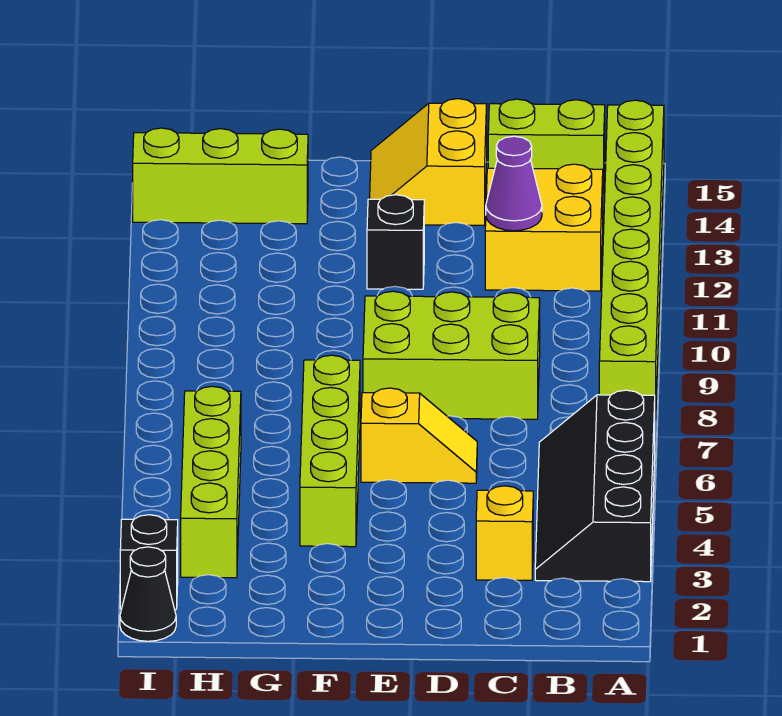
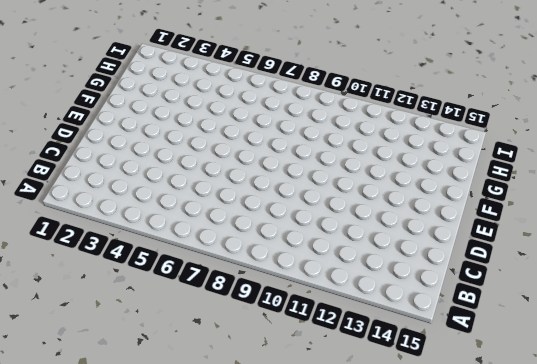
none -> black slope A3:B6 level 1 top A
none -> lime brick A8:A15 level 1
none -> yellow brick B12:C13 level 1

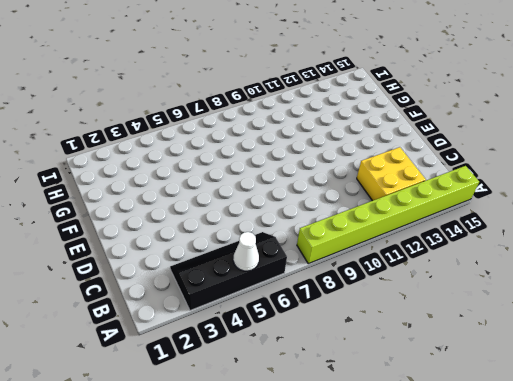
white cone A5 level 2 -> none
none -> lime brick B15:C15 level 1
none -> yellow brick C3 level 1
none -> lime brick C8:E9 level 1

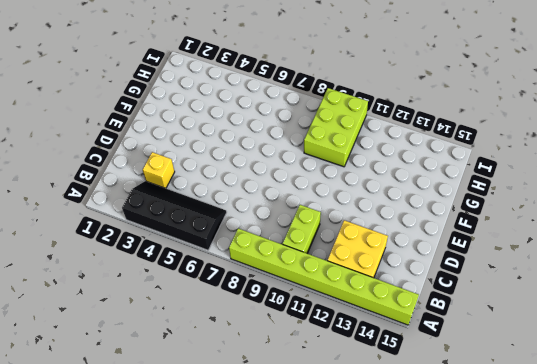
lime brick B10:C10 level 1 -> lime brick B15:C15 level 1
lime brick G9:I10 level 1 -> lime brick C8:E9 level 1
none -> yellow slope D6:E6 level 1 top E
none -> yellow slope D14:E15 level 1 top D
none -> black brick E12 level 1

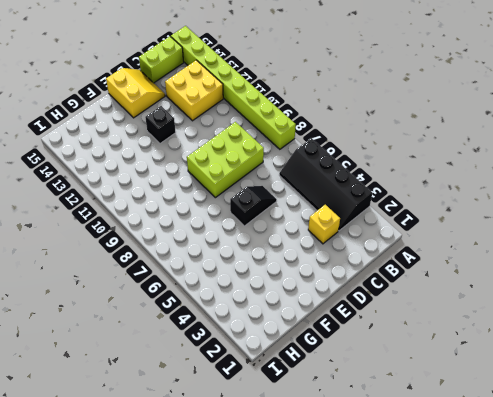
black slope D6:E6 level 1 top E -> yellow slope D6:E6 level 1 top E
yellow slope D14:E15 level 1 top E -> yellow slope D14:E15 level 1 top D
none -> lime brick F4:F7 level 1
none -> lime brick G14:I14 level 1
none -> lime brick H3:H6 level 1

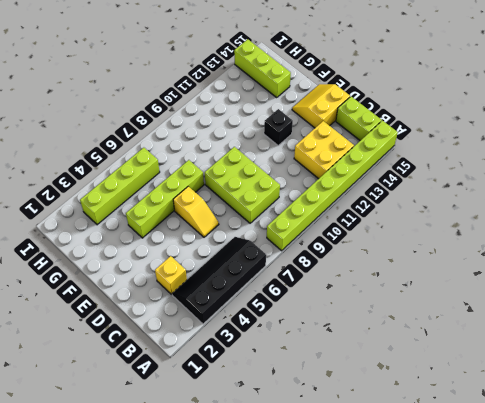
none -> black cone I1 level 1
none -> black brick I2 level 1
none -> purple cone C12 level 2

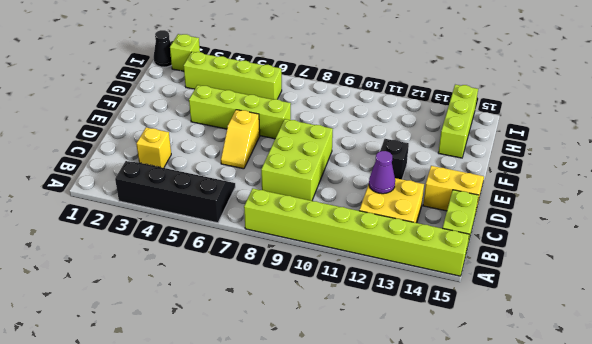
lime brick I2 level 1 -> black brick I2 level 1

